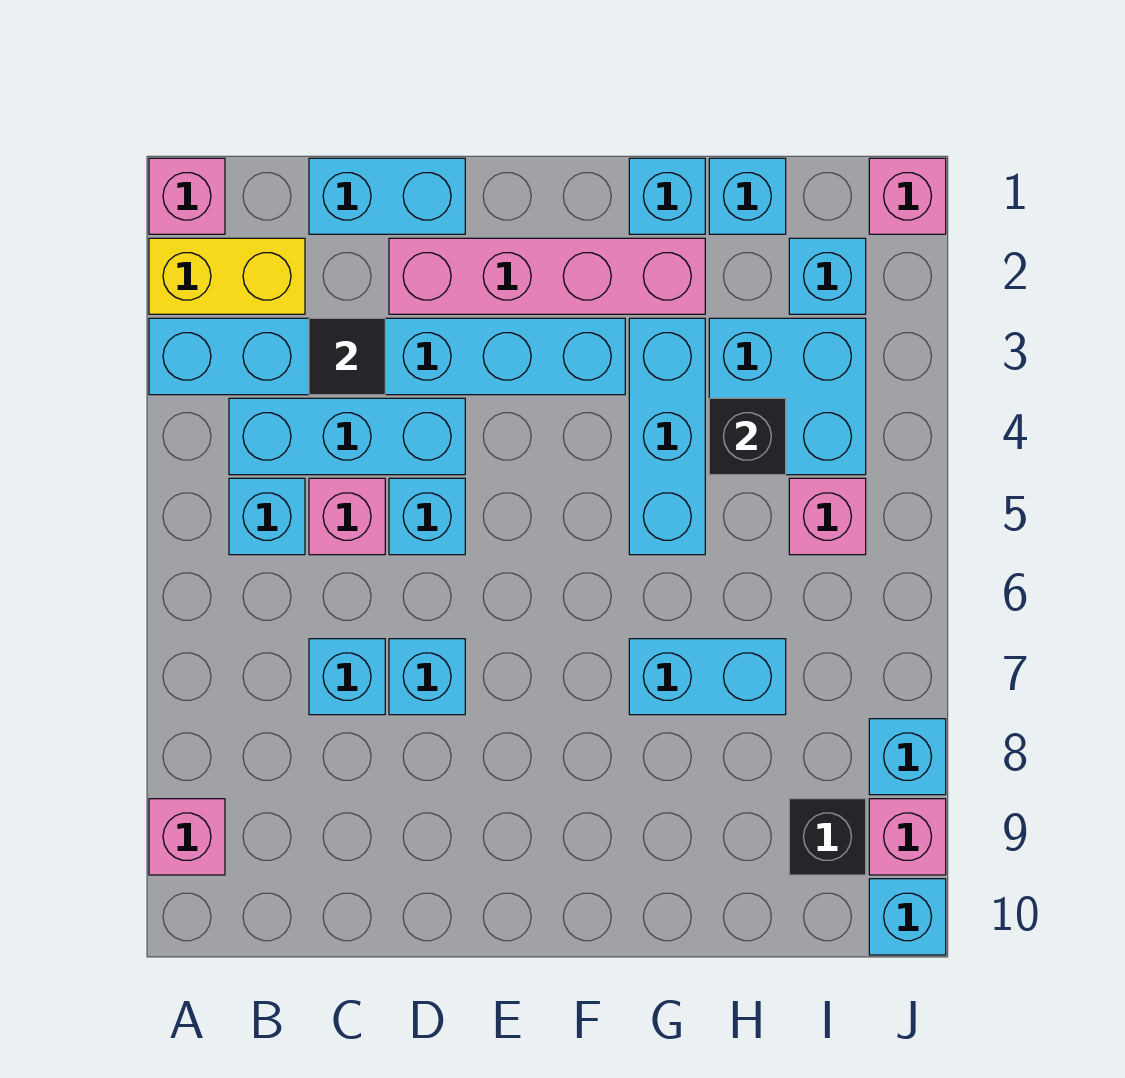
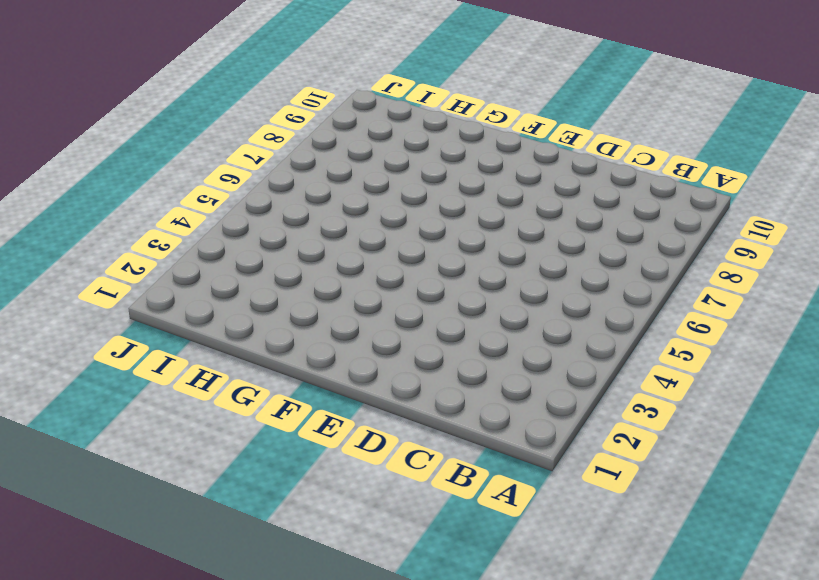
none -> pink brick A1 level 1
none -> yellow brick A2:B2 level 1
none -> cyan brick A3:F3 level 1

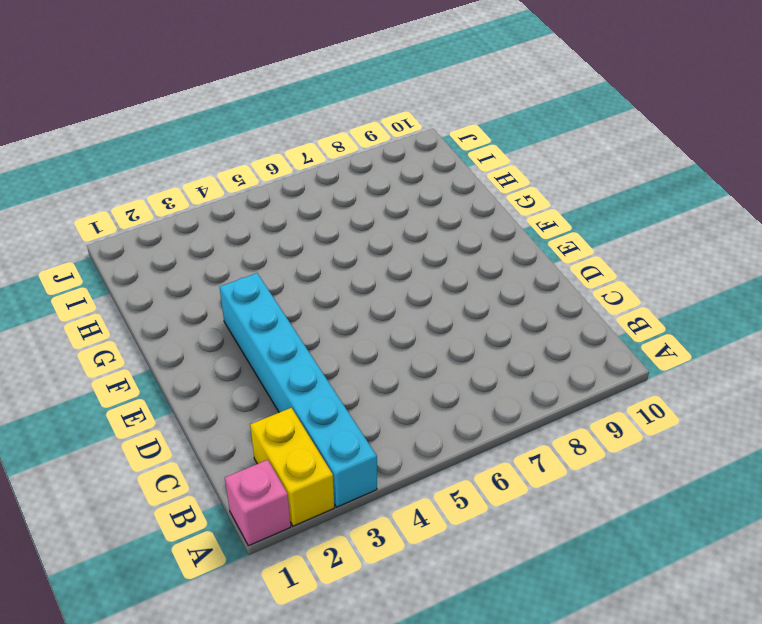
none -> pink brick A9 level 1
none -> cyan brick B4:D4 level 1
none -> cyan brick B5 level 1

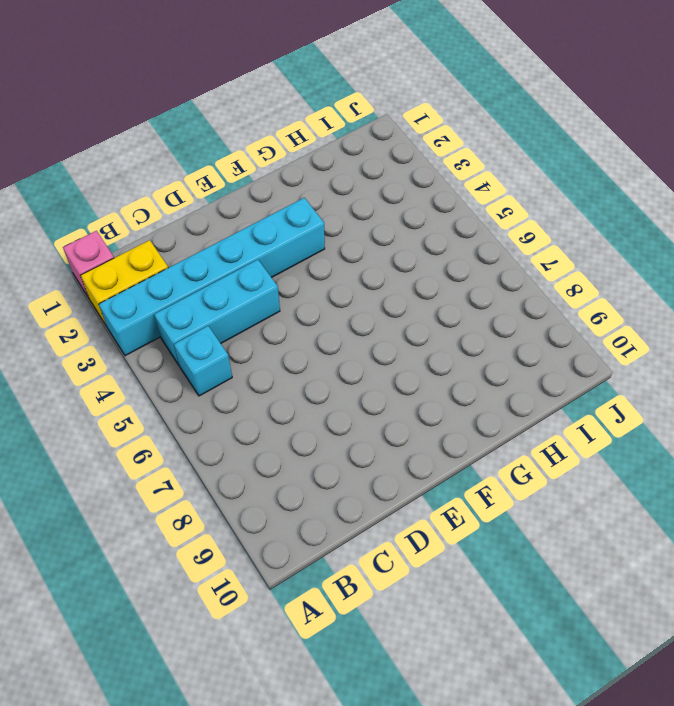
none -> pink brick A9 level 1
none -> cyan brick C1:D1 level 1
none -> pink brick C5 level 1

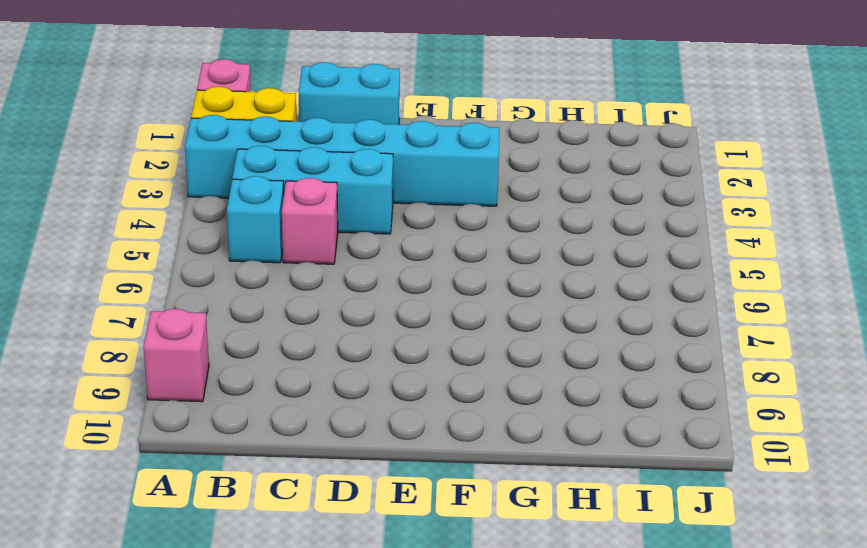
none -> cyan brick C7 level 1
none -> pink brick D2:G2 level 1
none -> cyan brick D5 level 1

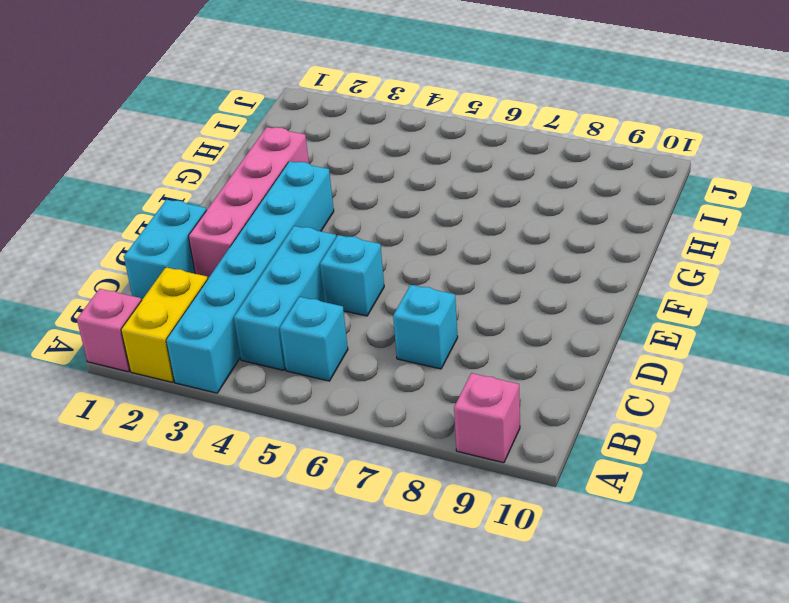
none -> pink brick C5 level 1
none -> cyan brick D7 level 1
none -> cyan brick G1 level 1

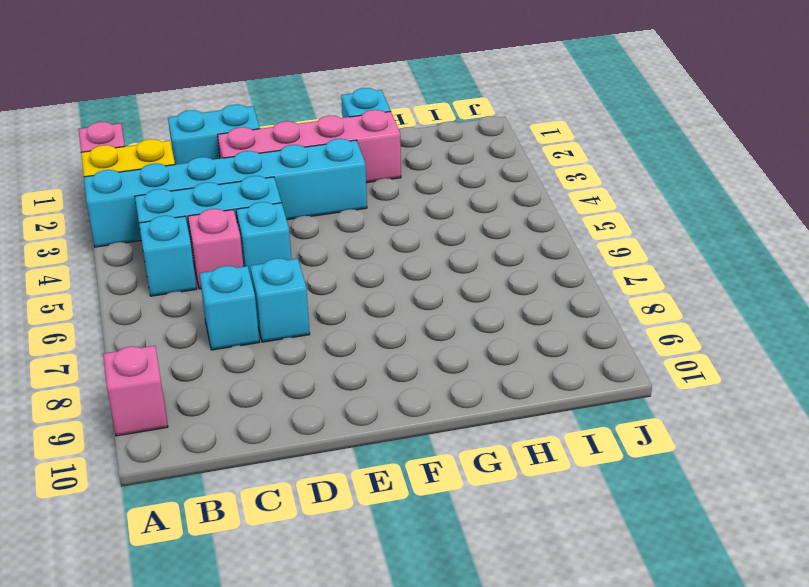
none -> cyan brick G3:G5 level 1
none -> cyan brick G7:H7 level 1
none -> cyan brick H1 level 1

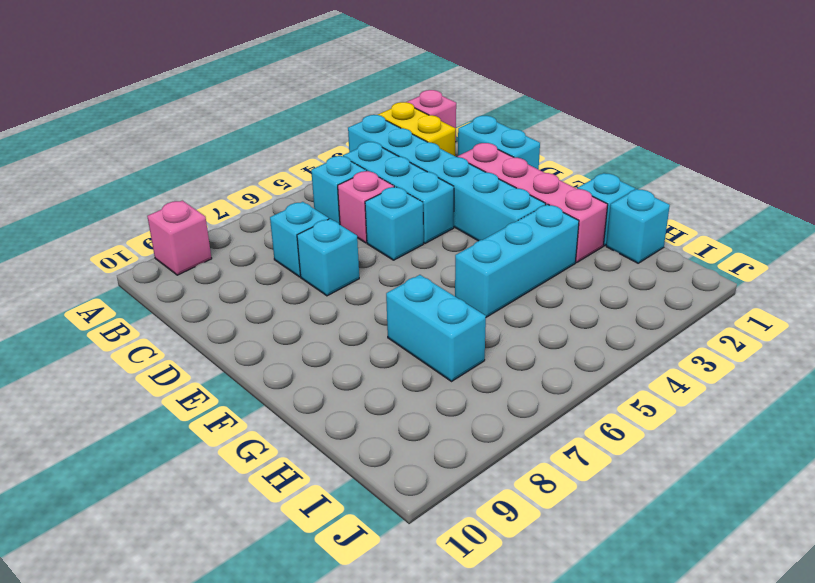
none -> cyan brick H3:I4 level 1
none -> cyan brick I2 level 1
none -> pink brick I5 level 1

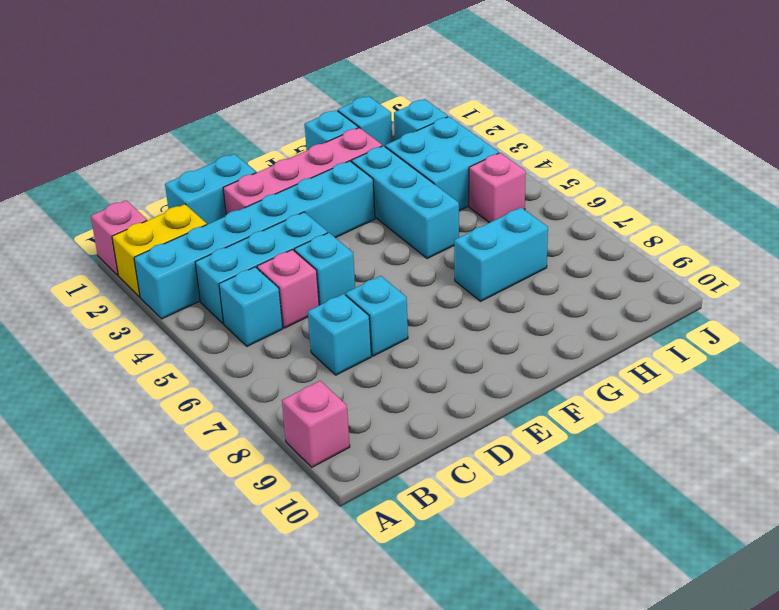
none -> black brick I9 level 1
none -> pink brick J1 level 1
none -> cyan brick J8 level 1

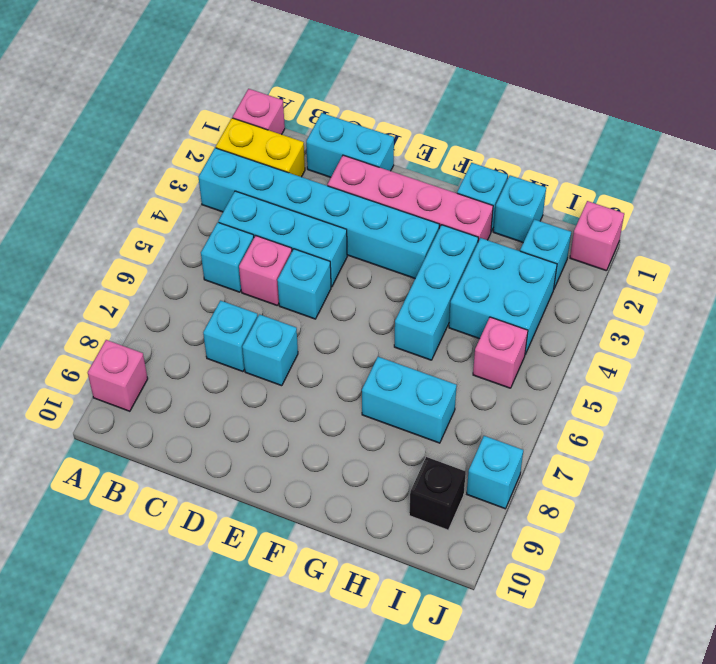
none -> pink brick J9 level 1
none -> cyan brick J10 level 1
none -> black tile C3 level 2

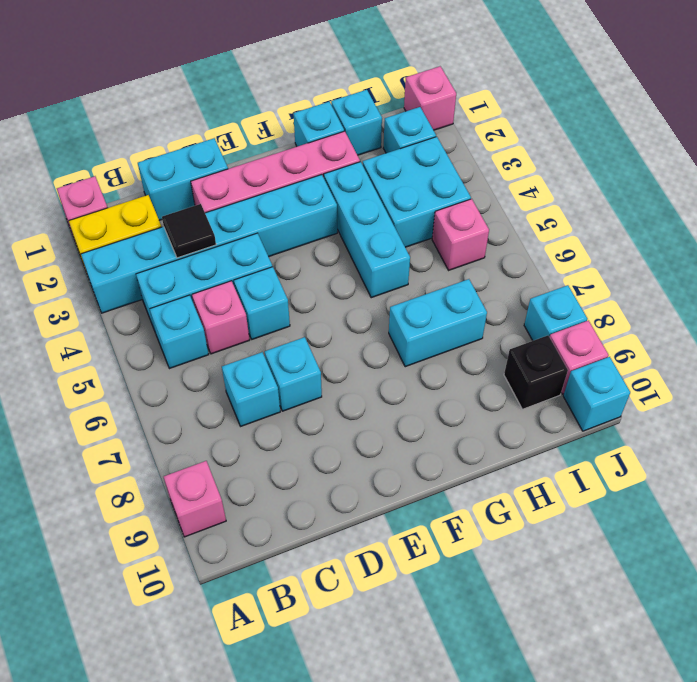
none -> black brick H4 level 2

